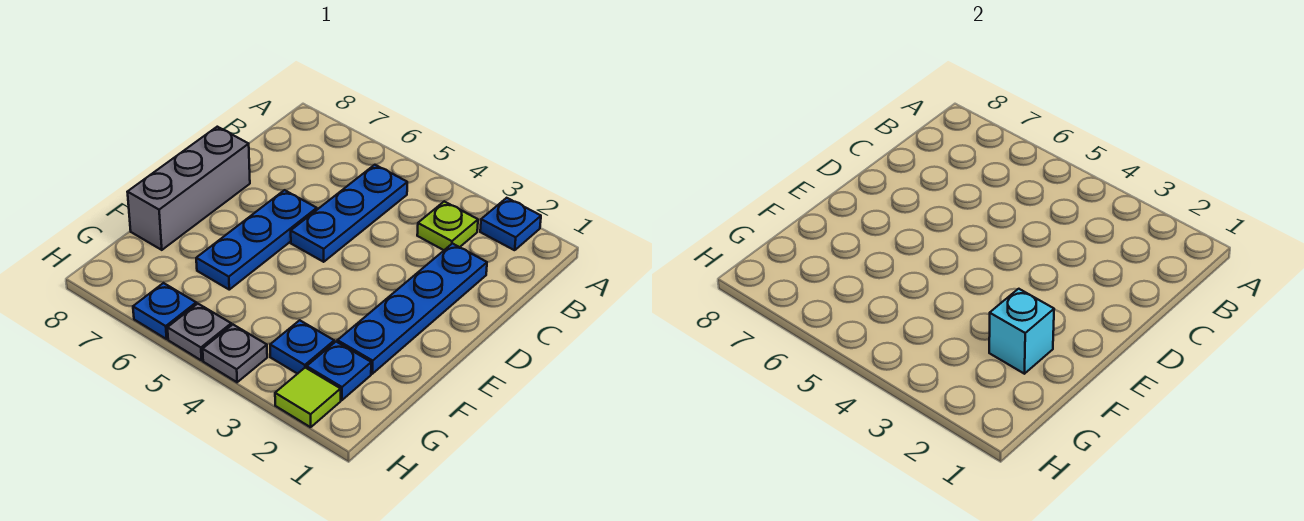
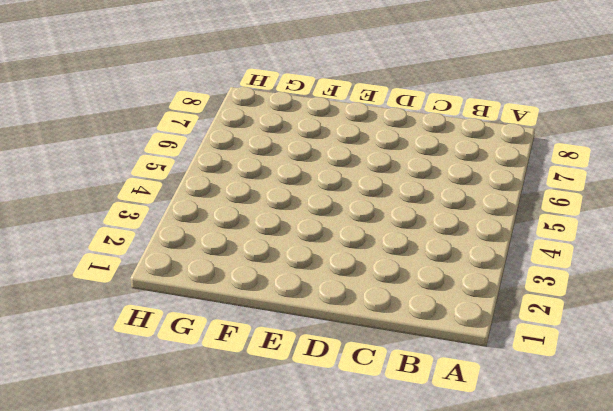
none -> blue plate A2 level 1
none -> lime plate B3 level 1
none -> blue plate B5:D5 level 1

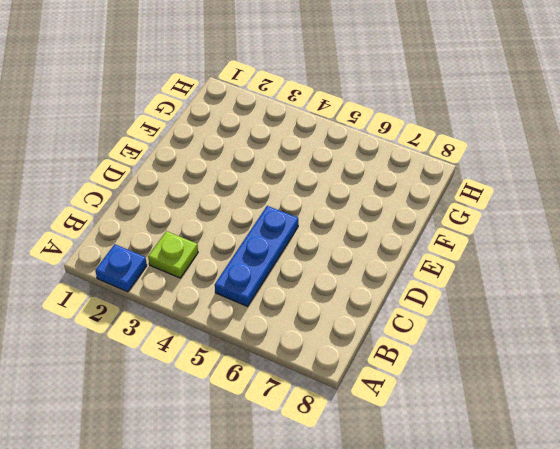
none -> blue plate C2:F2 level 1
none -> blue plate D6:F6 level 1
none -> grey brick D8:F8 level 1

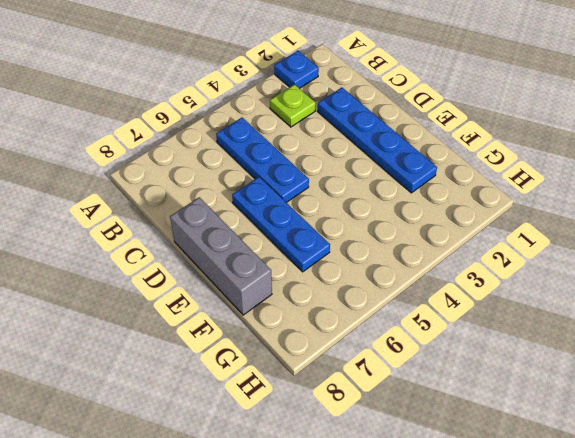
none -> blue plate G2 level 1
none -> blue plate G3 level 1
none -> lime tile H2 level 1

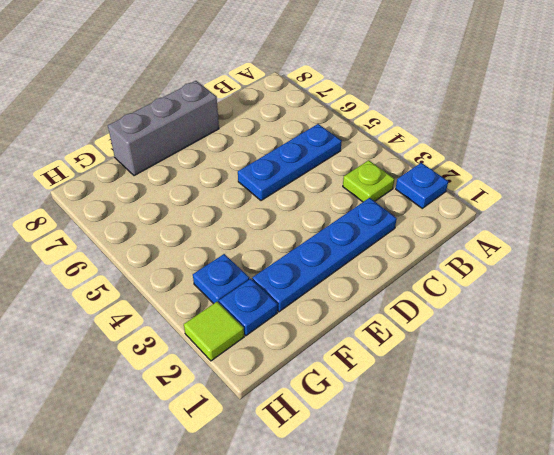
none -> blue plate D6:F6 level 1
none -> grey plate H4 level 1
none -> grey plate H5 level 1

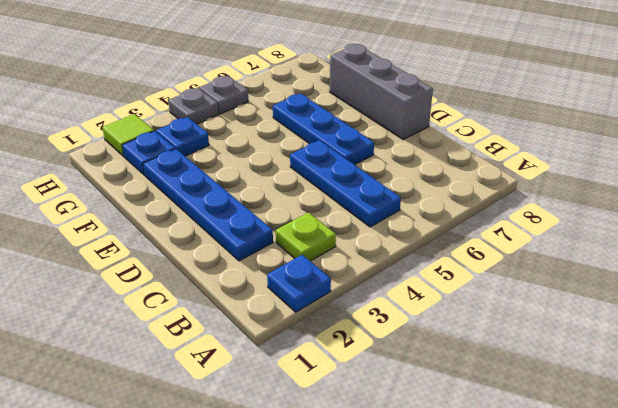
none -> blue plate H6 level 1
none -> cyan brick F2 level 2

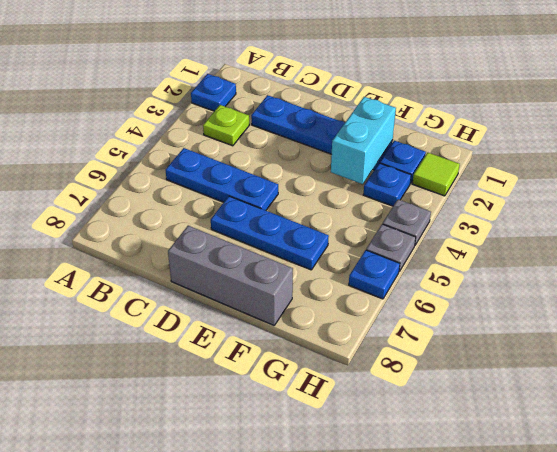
cyan brick F2:F3 level 2 -> cyan brick F2 level 2

